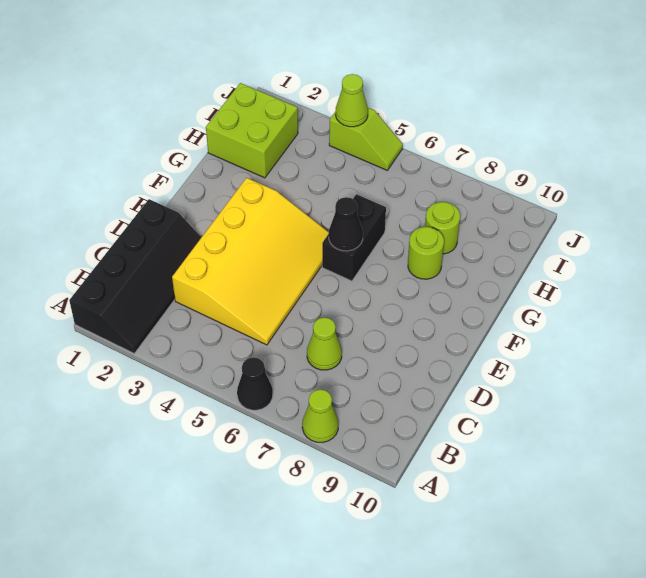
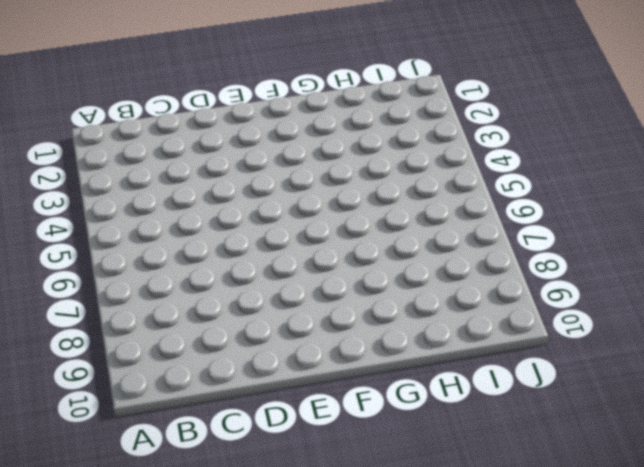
none -> black slope A1:D2 level 1 top 1
none -> black cone A6 level 1
none -> lime cone A8 level 1

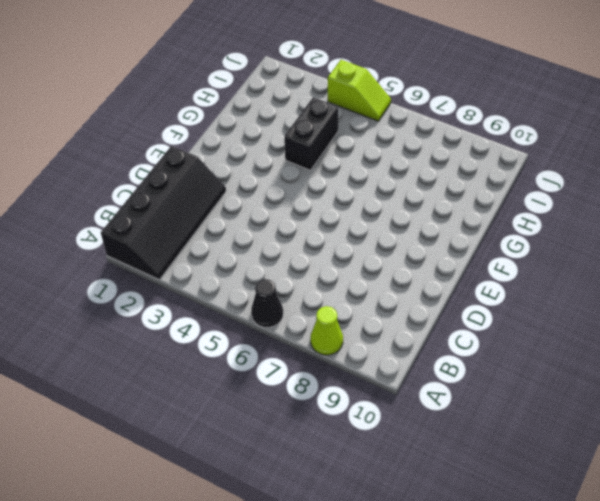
black brick G4:H4 level 1 -> black brick F6:G6 level 1
none -> yellow slope C3:F5 level 1 top 3
none -> lime cone C7 level 1
none -> lime round brick G8 level 1

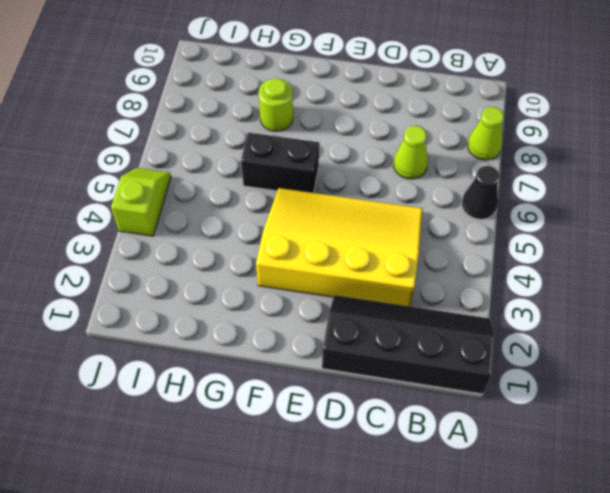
none -> lime brick H1:I2 level 1
none -> lime round brick H8 level 1
none -> black cone F6 level 2

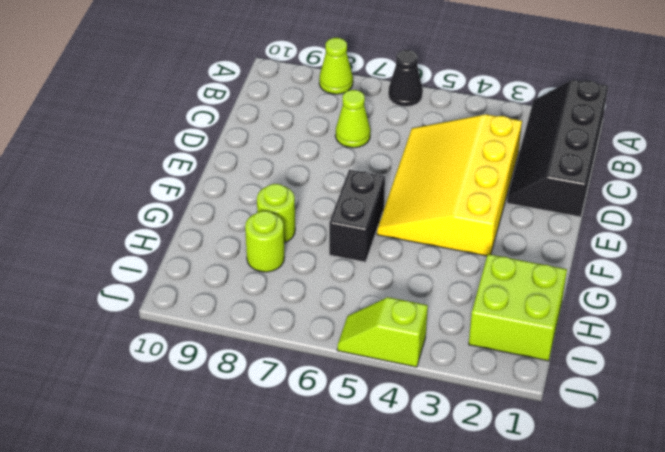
none -> black cone F6 level 2
none -> lime cone J4 level 2

